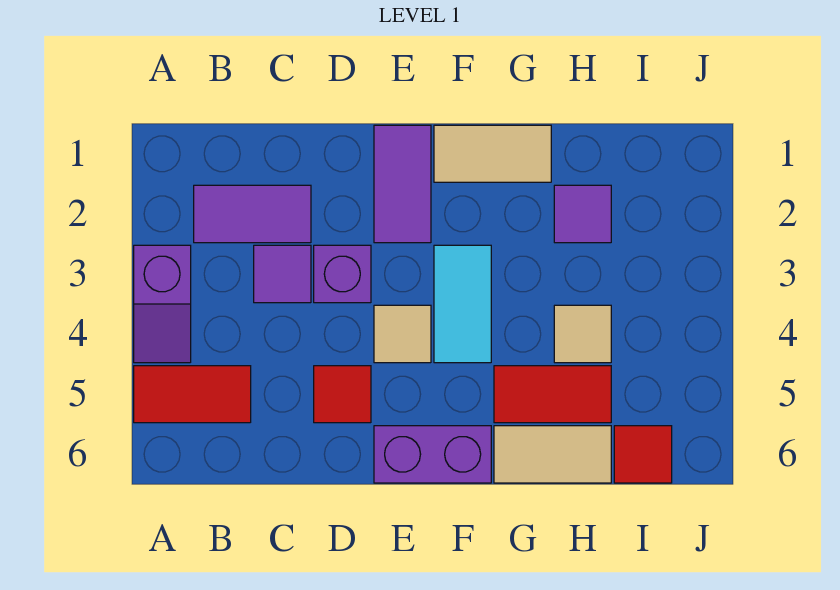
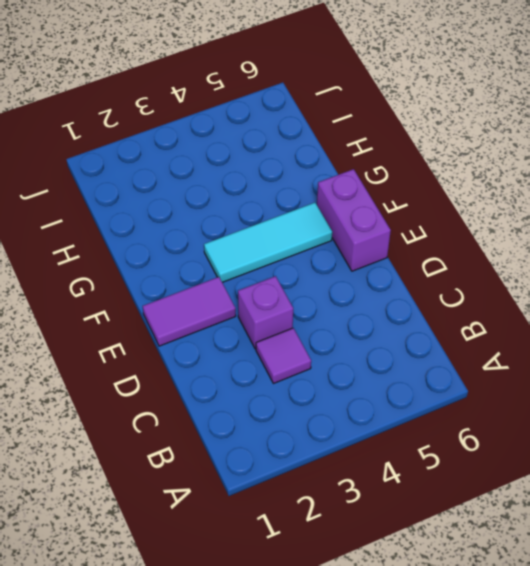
cyan tile F3:F5 level 1 -> cyan tile F3:F4 level 1
none -> purple slope A3:A4 level 1 top 3
none -> red tile A5:B5 level 1
none -> purple tile B2:C2 level 1

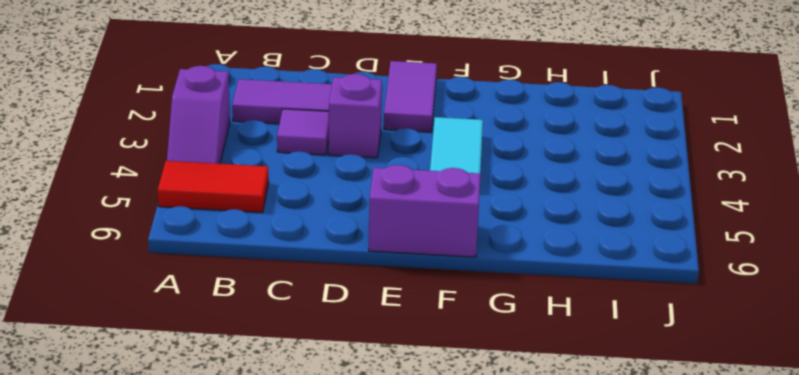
none -> red tile D5 level 1
none -> tan tile E4 level 1
none -> tan tile F1:G1 level 1

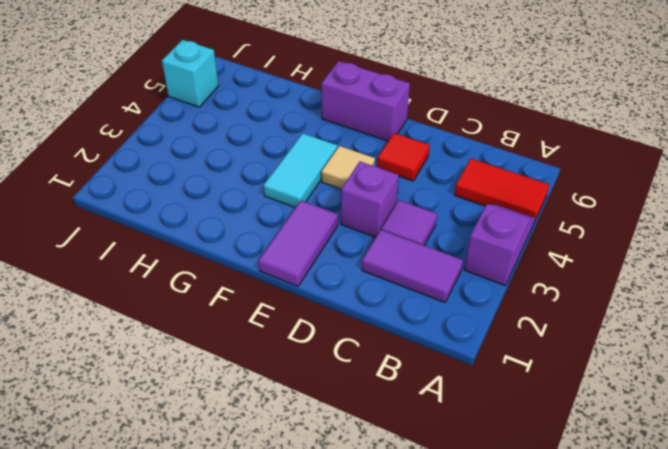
cyan brick J5 level 1 -> none
none -> tan tile F1:G1 level 1
none -> red tile G5:H5 level 1
none -> tan tile G6:H6 level 1

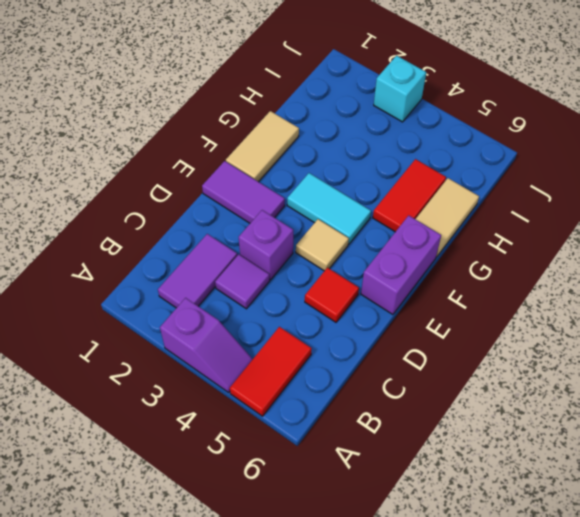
cyan brick J3 level 1 -> none
none -> purple tile H2 level 1
none -> tan tile H4 level 1
none -> red tile I6 level 1

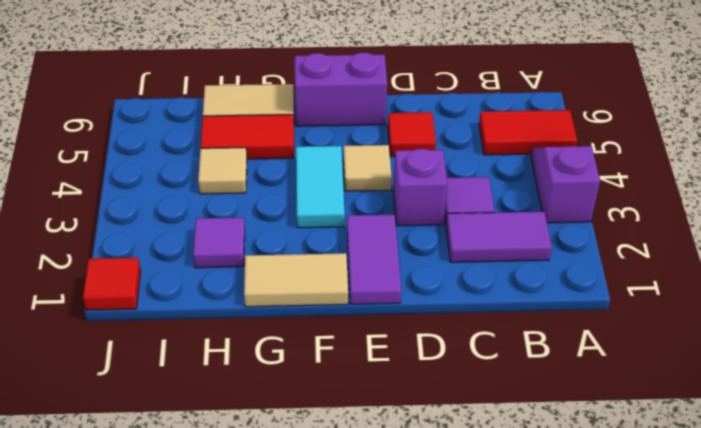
red tile J1 level 1 -> red tile I6 level 1

